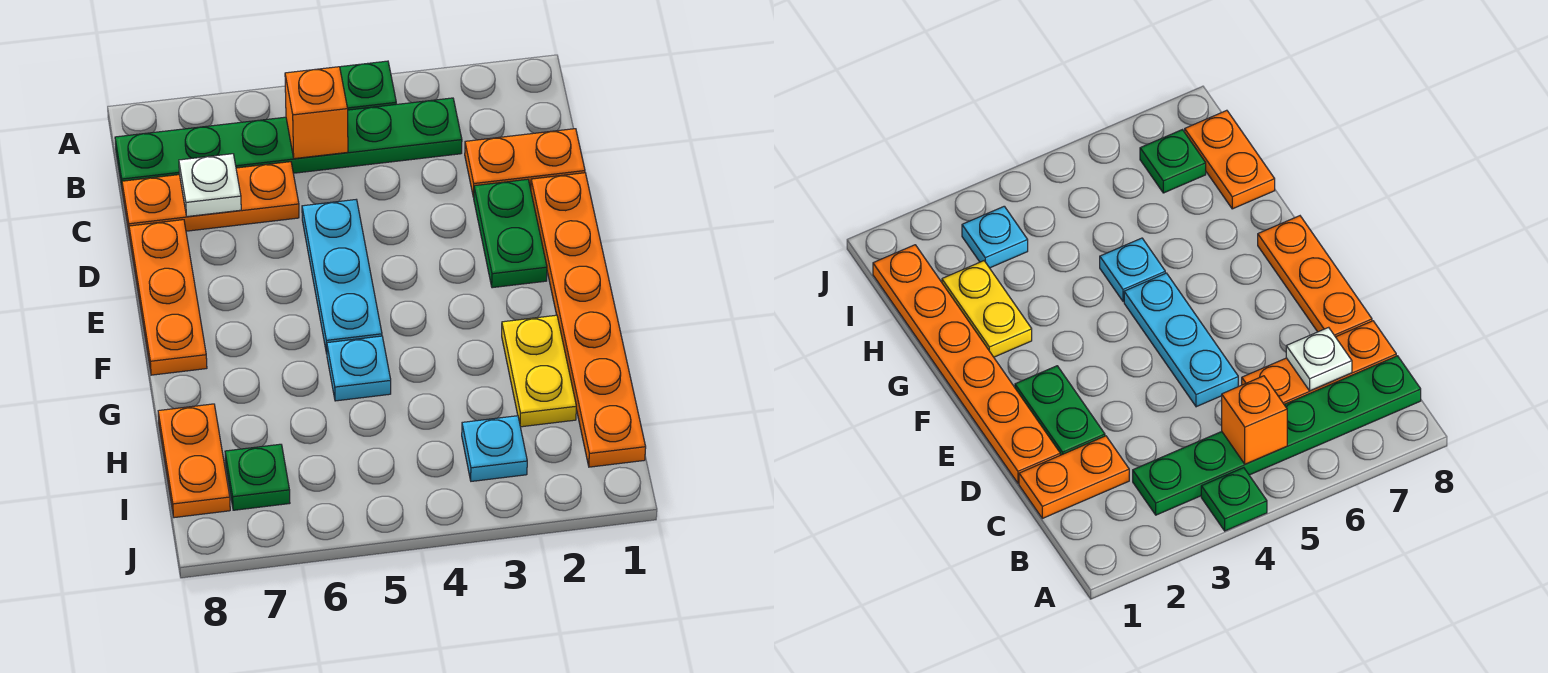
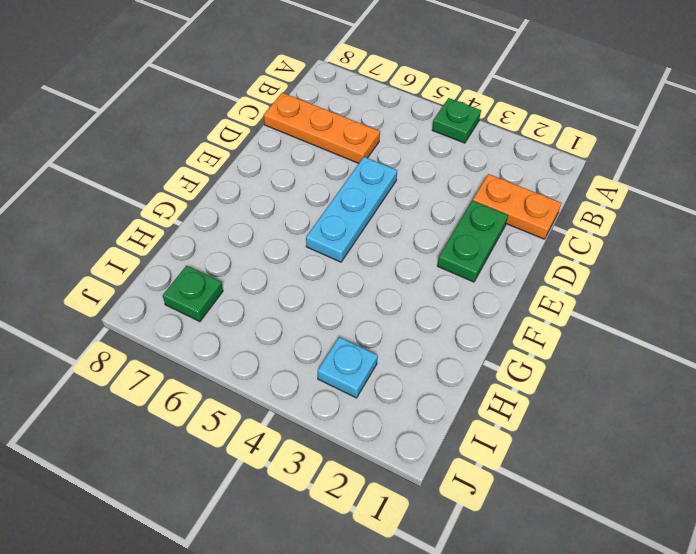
none -> green plate B3:B8 level 1
none -> orange plate D1:I1 level 1
none -> orange plate D8:F8 level 1

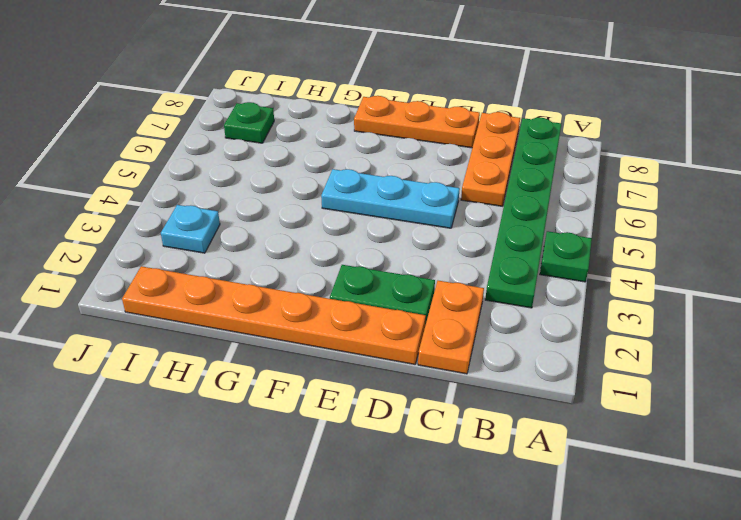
none -> yellow plate G2:H2 level 1
none -> cyan plate G5 level 1
none -> orange plate H8:I8 level 1

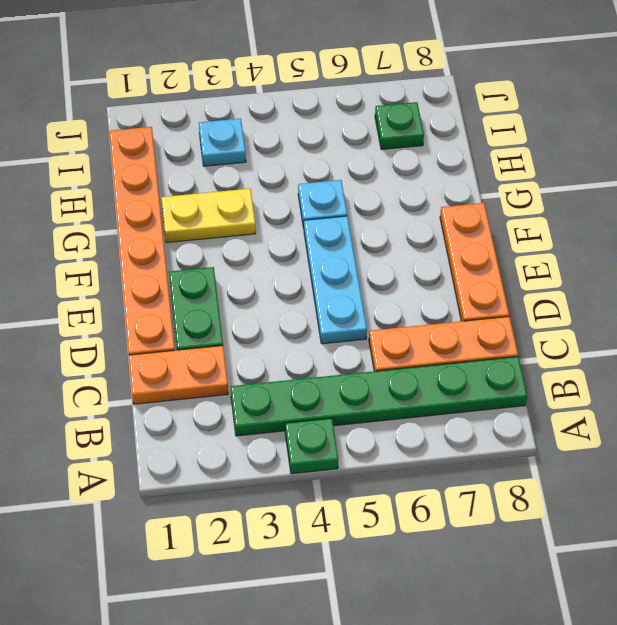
yellow plate G2:G3 level 1 -> yellow plate G2:H2 level 1
none -> orange plate H8:I8 level 1
none -> orange brick B5 level 2
none -> white plate C7 level 2

